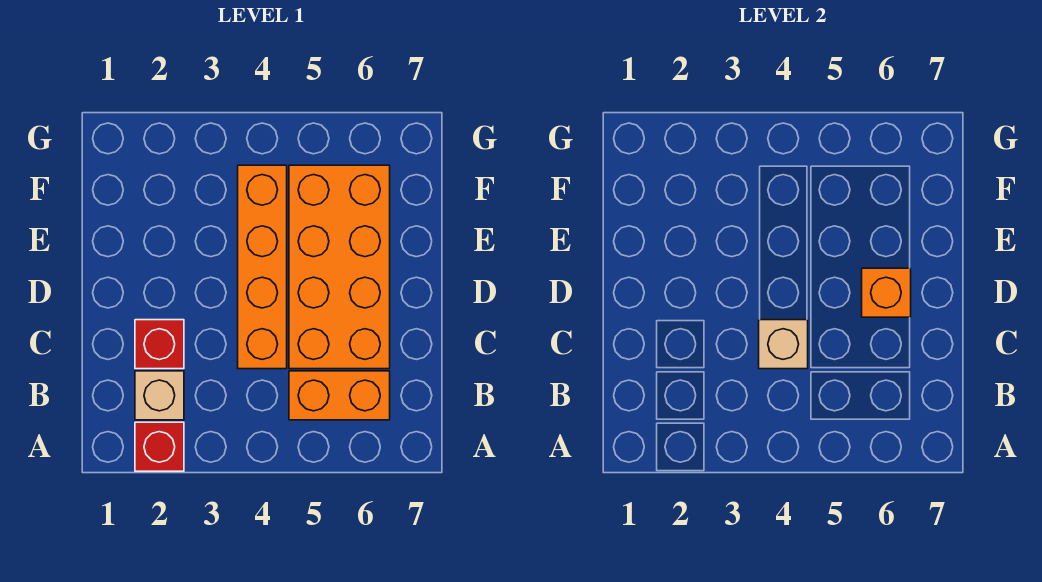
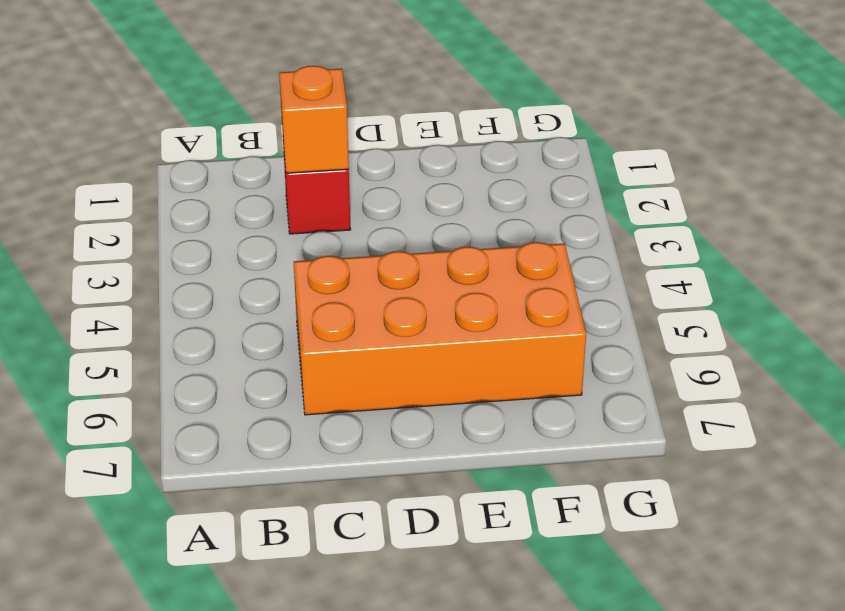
orange brick C2 level 2 -> orange brick D6 level 2
none -> red brick A2 level 1
none -> tan brick B2 level 1

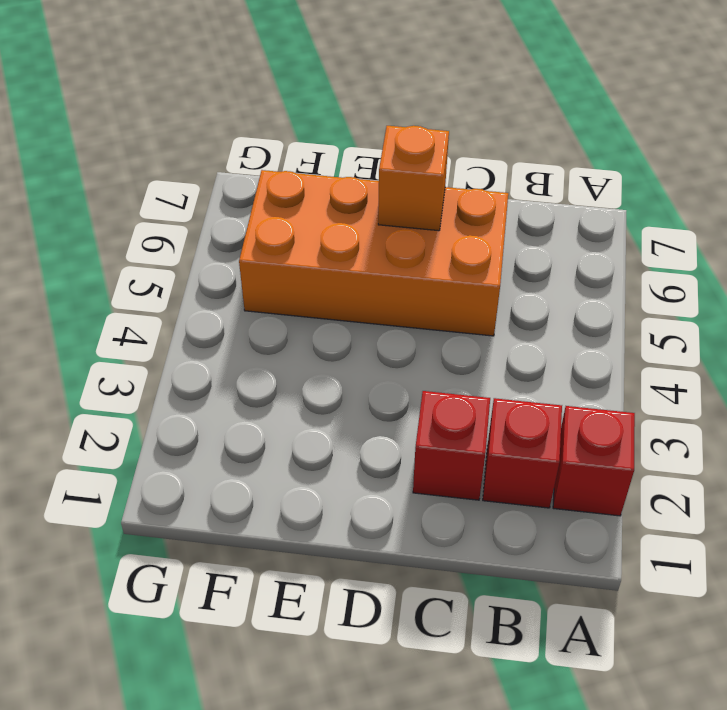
red brick B2 level 1 -> tan brick B2 level 1
none -> orange brick B5:B6 level 1
none -> orange brick C4:F4 level 1

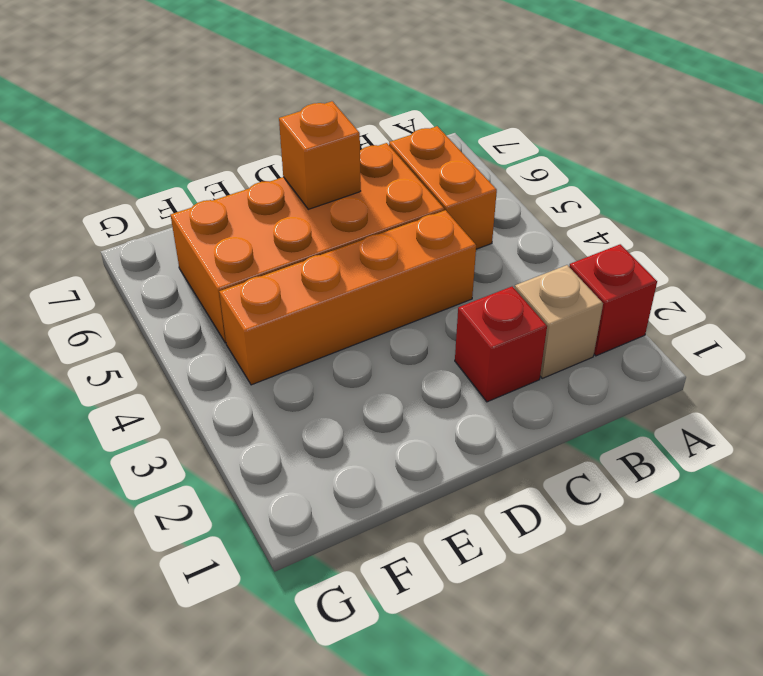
none -> tan brick C4 level 2

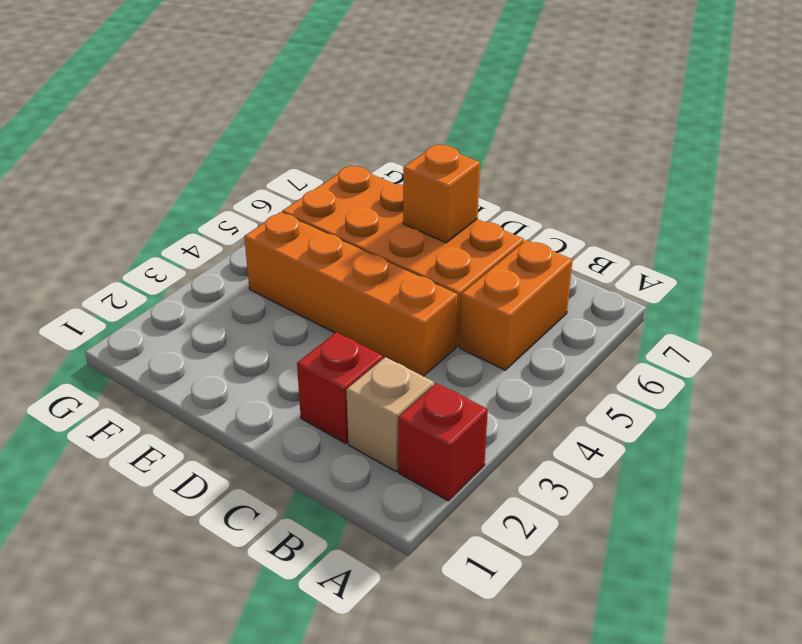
none -> tan brick C4 level 2

